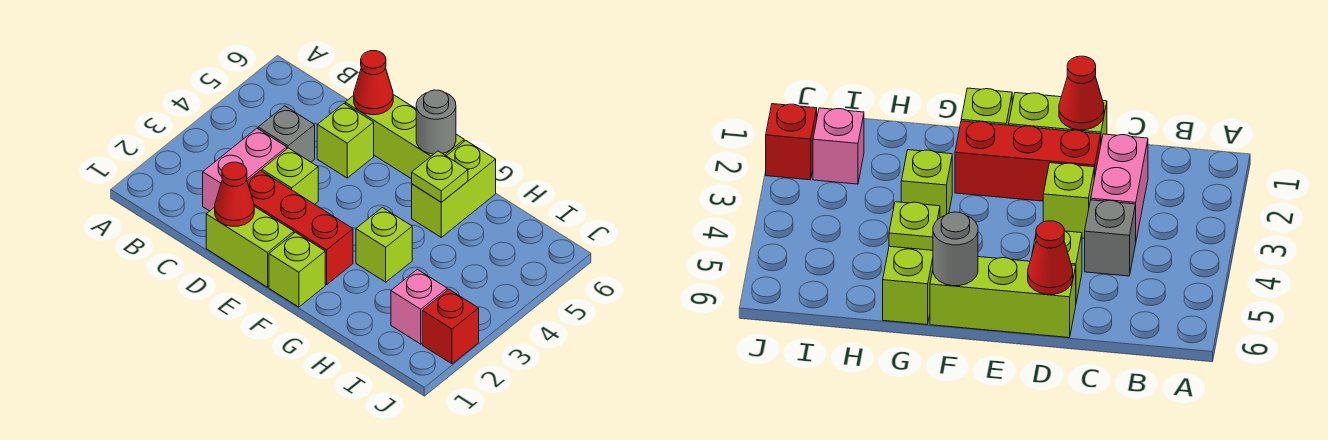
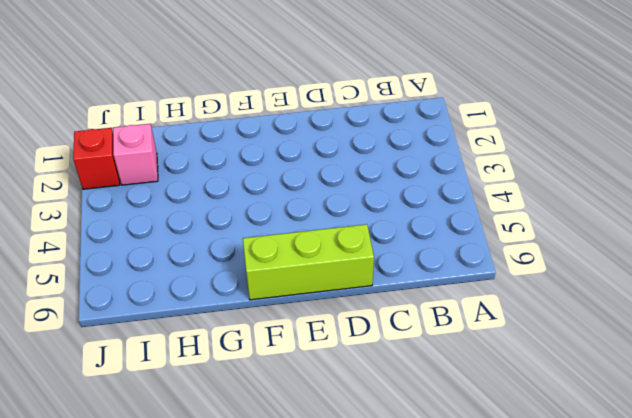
none -> pink brick C2:C3 level 1
none -> grey brick C4 level 1
none -> lime brick D1:E1 level 1

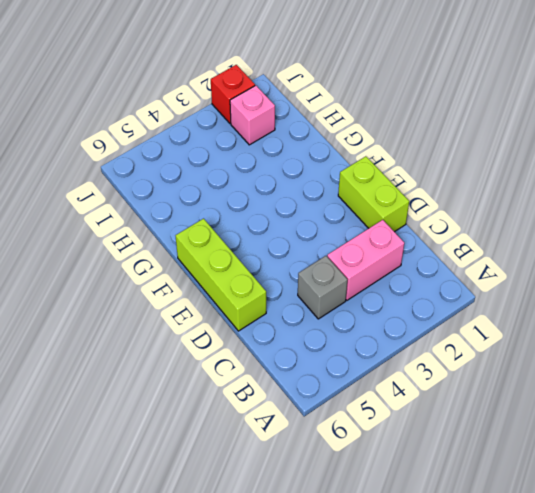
none -> red brick D2:F2 level 1
none -> lime brick D3 level 1
none -> lime brick D5 level 1

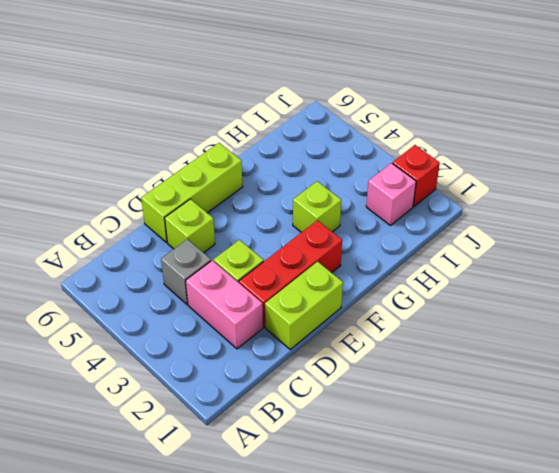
none -> lime brick F1 level 1
none -> lime brick G5:G6 level 1
none -> red cone D1 level 2

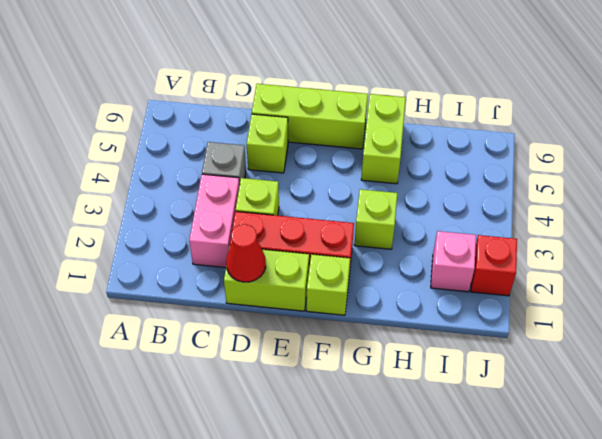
none -> red cone D6 level 2
none -> grey round brick F6 level 2
none -> lime plate G5 level 2

